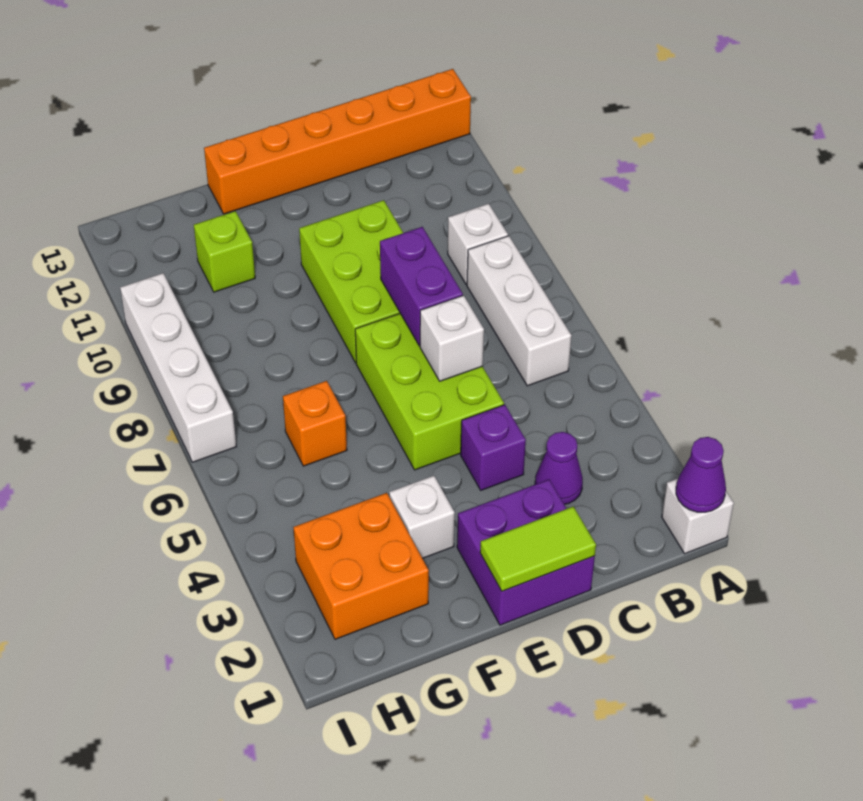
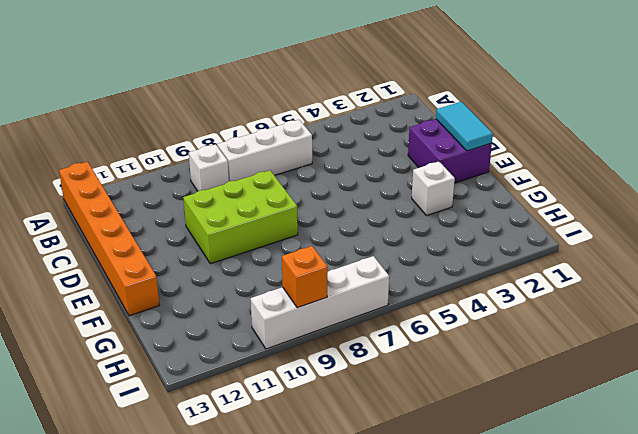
cyan tile D1:E1 level 2 -> lime tile D1:E1 level 2
orange brick I9 level 2 -> orange brick G6 level 1
none -> white brick A1 level 1
none -> purple cone C3 level 1
none -> purple brick D4 level 1

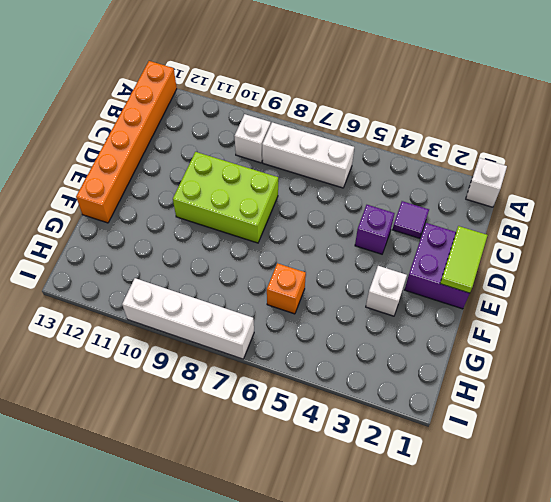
purple tile C3 level 1 -> purple cone C3 level 1
none -> lime brick D5:E7 level 1
none -> orange brick G2:H3 level 1
none -> lime brick G11 level 1

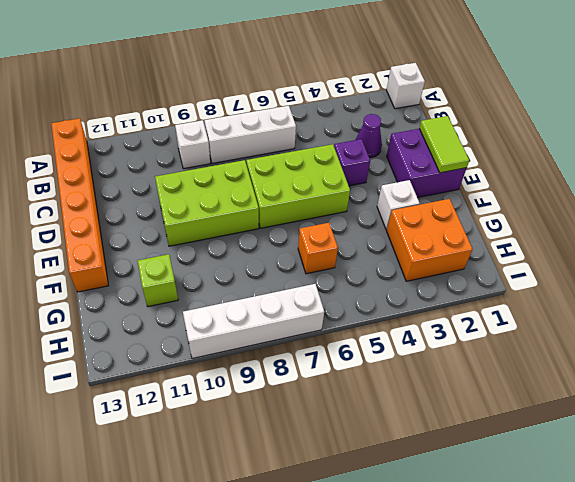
none -> purple cone A1 level 2
none -> white brick D6 level 2
none -> purple brick D7:D8 level 2

